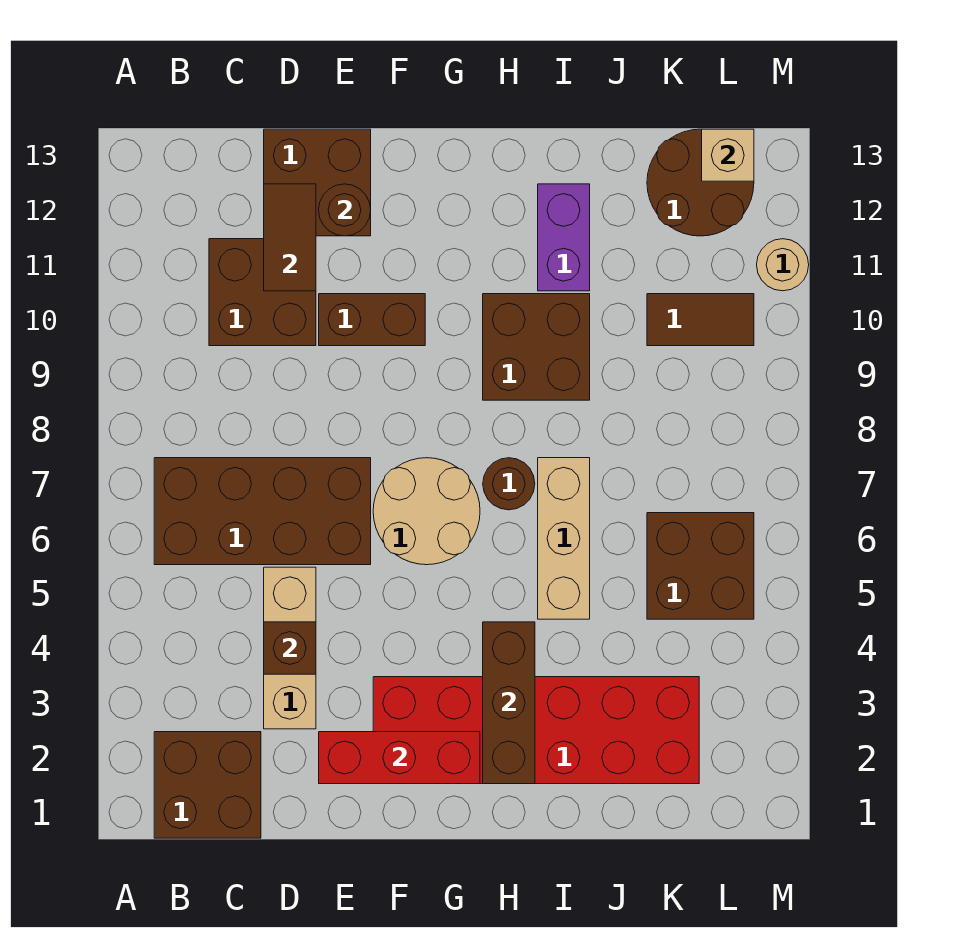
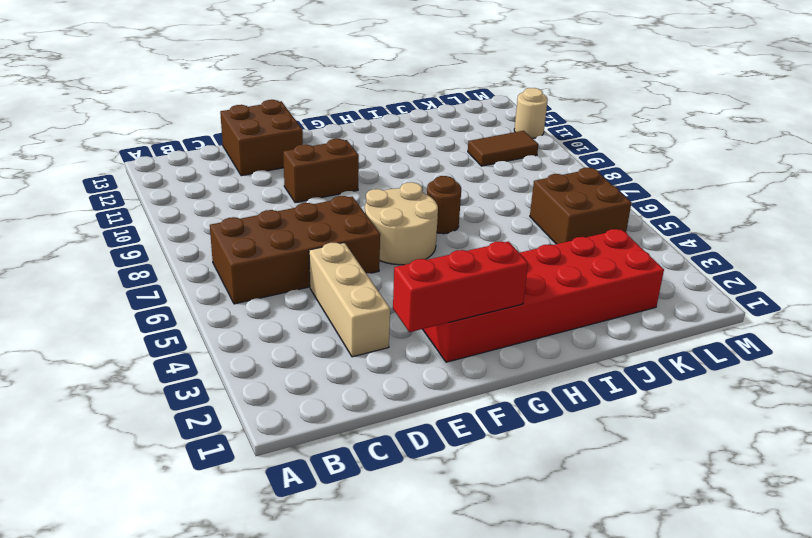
none -> brown brick B1:C2 level 1
none -> brown brick C10:D11 level 1
none -> brown brick H9:I10 level 1

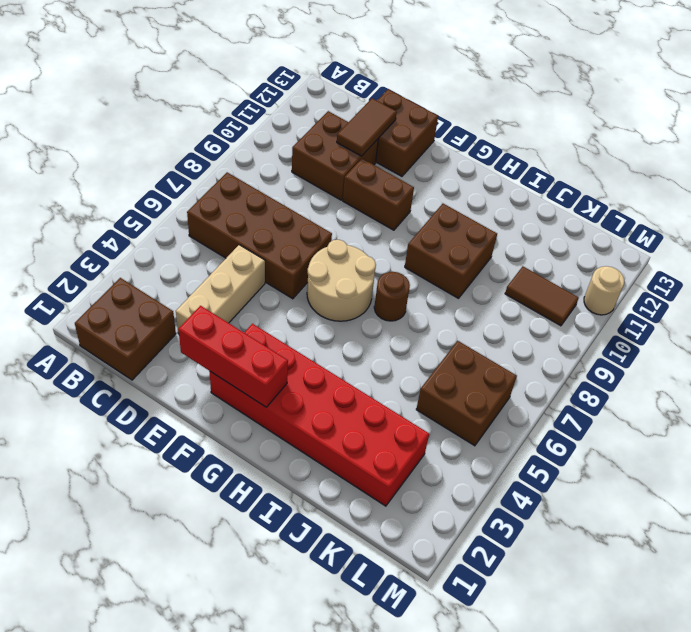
none -> tan brick I5:I7 level 1
none -> purple brick I11:I12 level 1
none -> brown round brick K12:L13 level 1

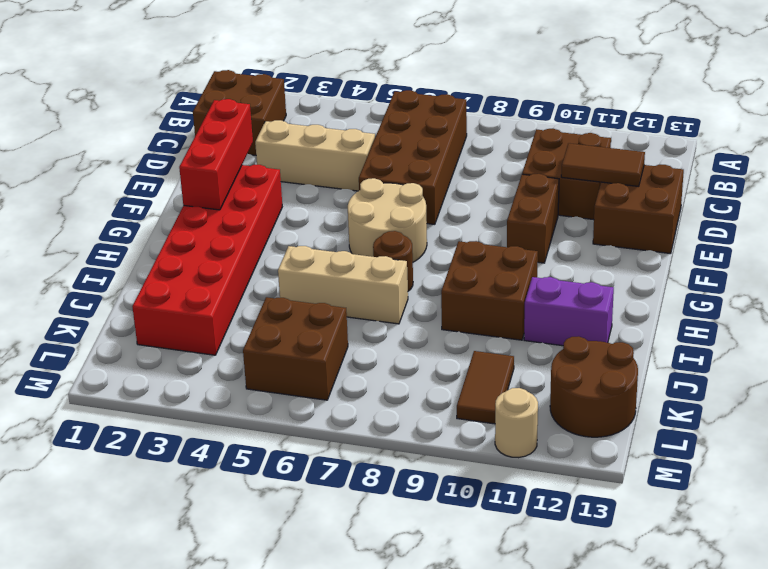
none -> brown brick D4 level 2
none -> brown round brick E12 level 2
none -> brown brick H2:H4 level 2

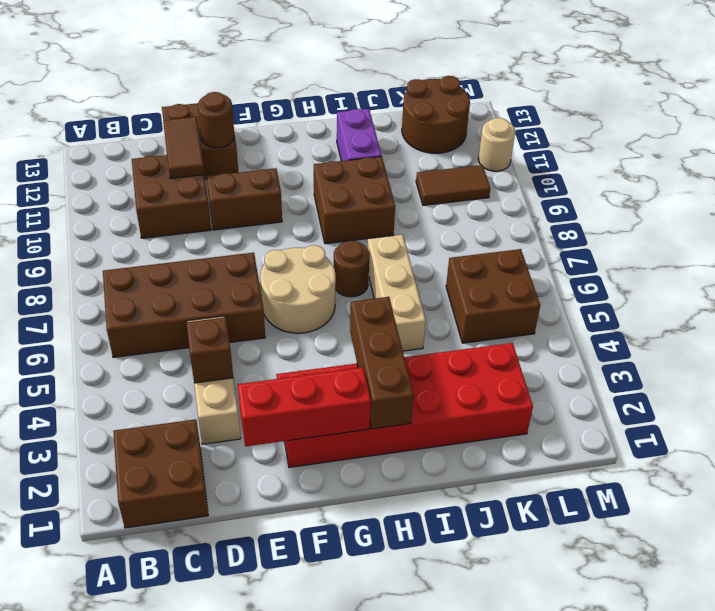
none -> tan brick L13 level 2

